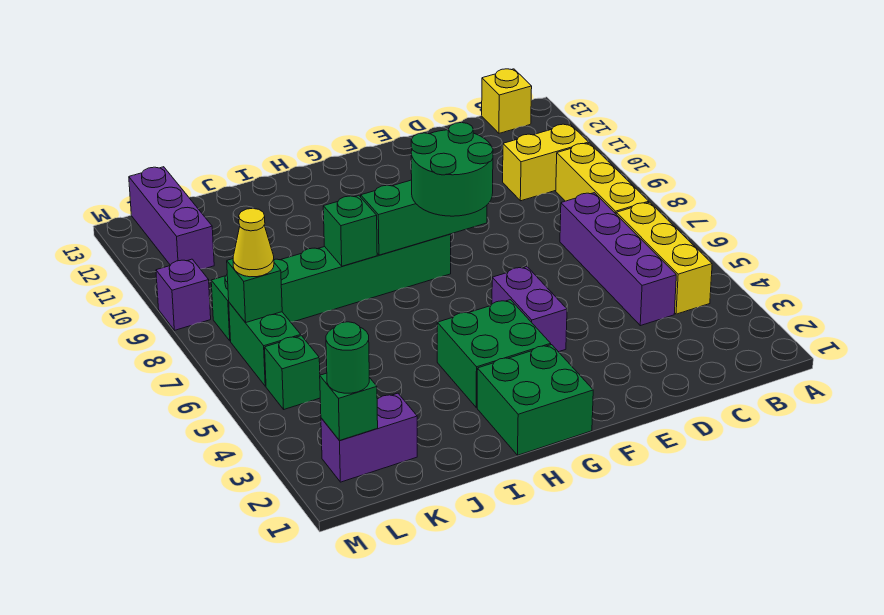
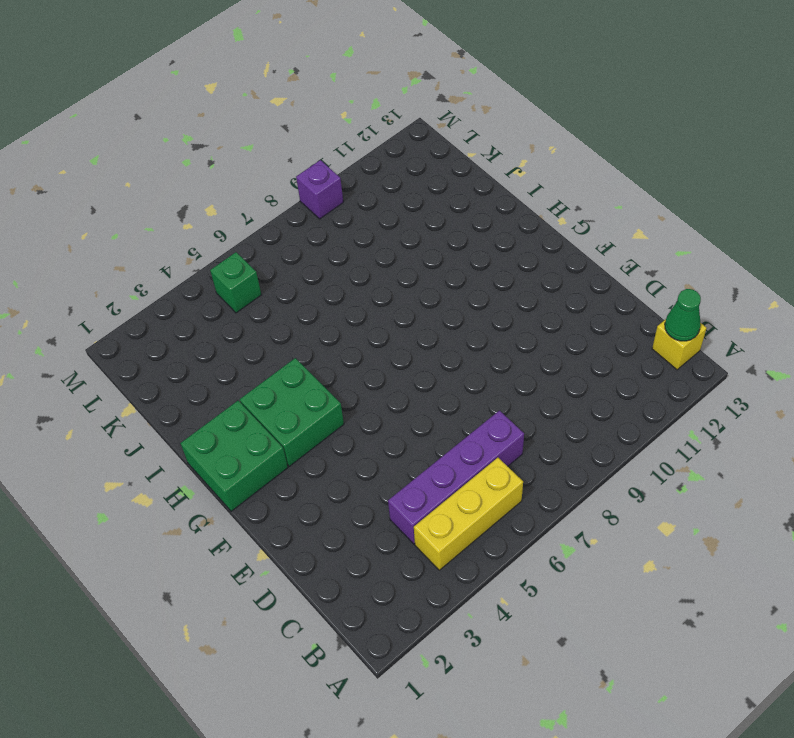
green cone B13 level 2 -> none
none -> yellow brick B7:B9 level 1
none -> yellow brick B10:C10 level 1
none -> purple brick F4:F5 level 1

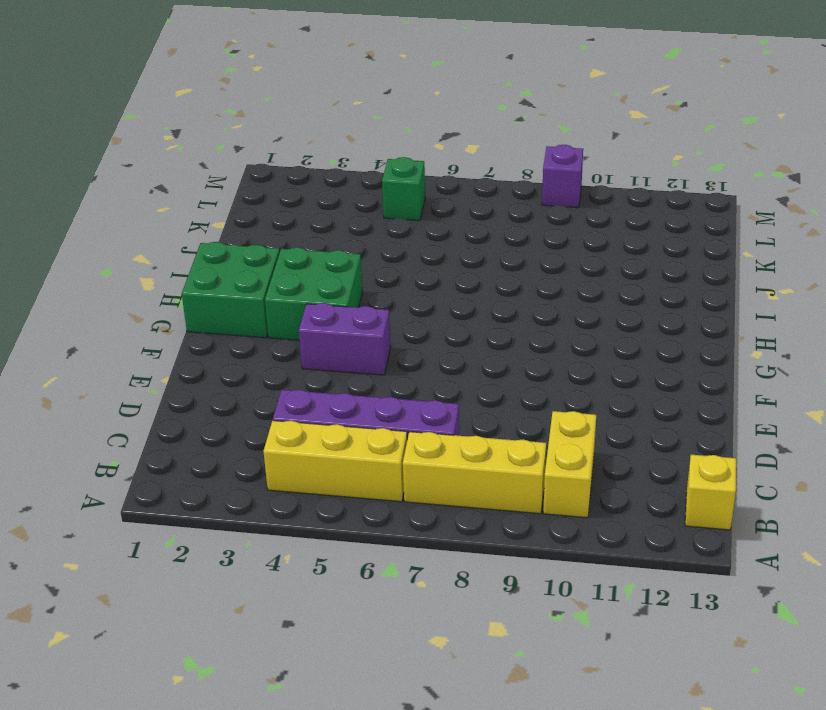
none -> green brick G8:L8 level 1
none -> purple brick K2:L2 level 1
none -> green brick L6:L7 level 1

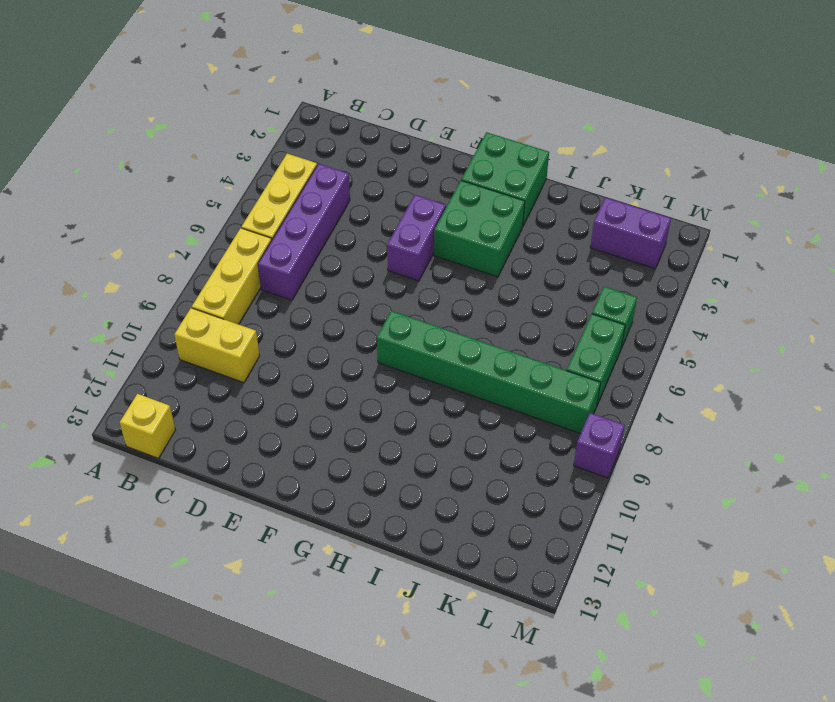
none -> purple brick L11:L13 level 1
none -> green brick F8:H8 level 2
none -> green brick I8 level 2

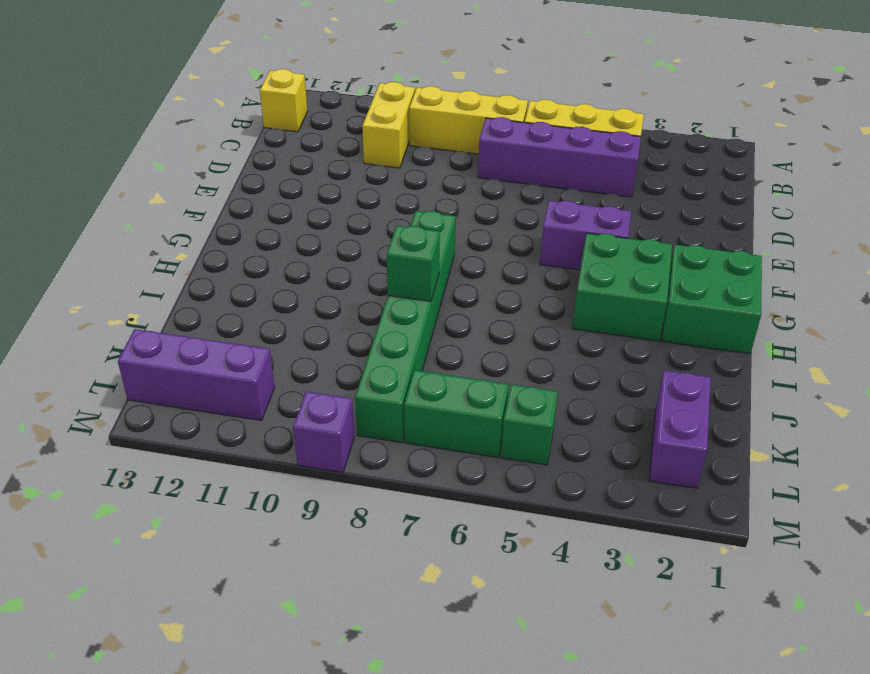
none -> green brick F8:H8 level 2
none -> green brick L2 level 2
none -> green brick L7 level 2

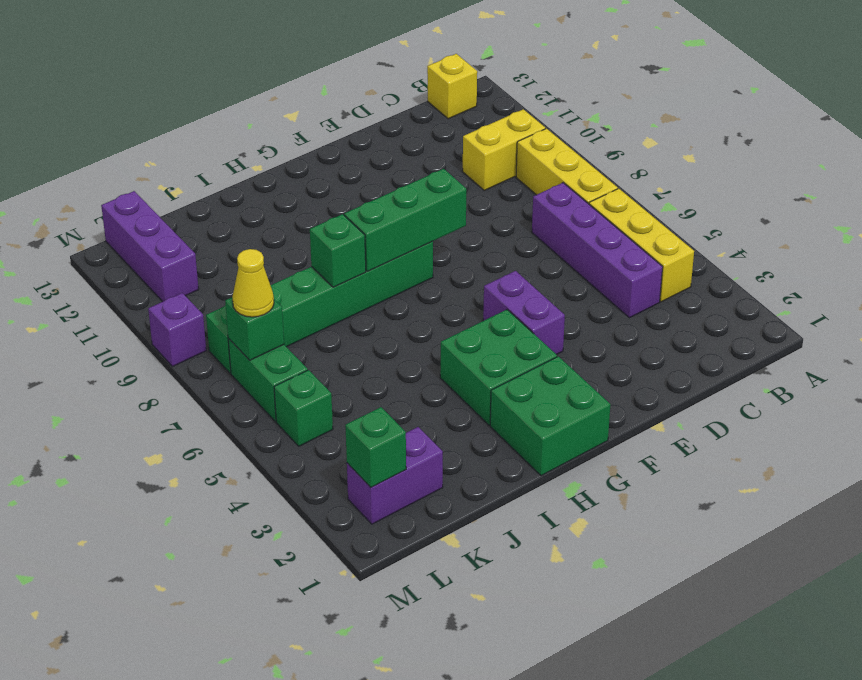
none -> green round brick F7:G8 level 3
none -> green round brick L2 level 3

